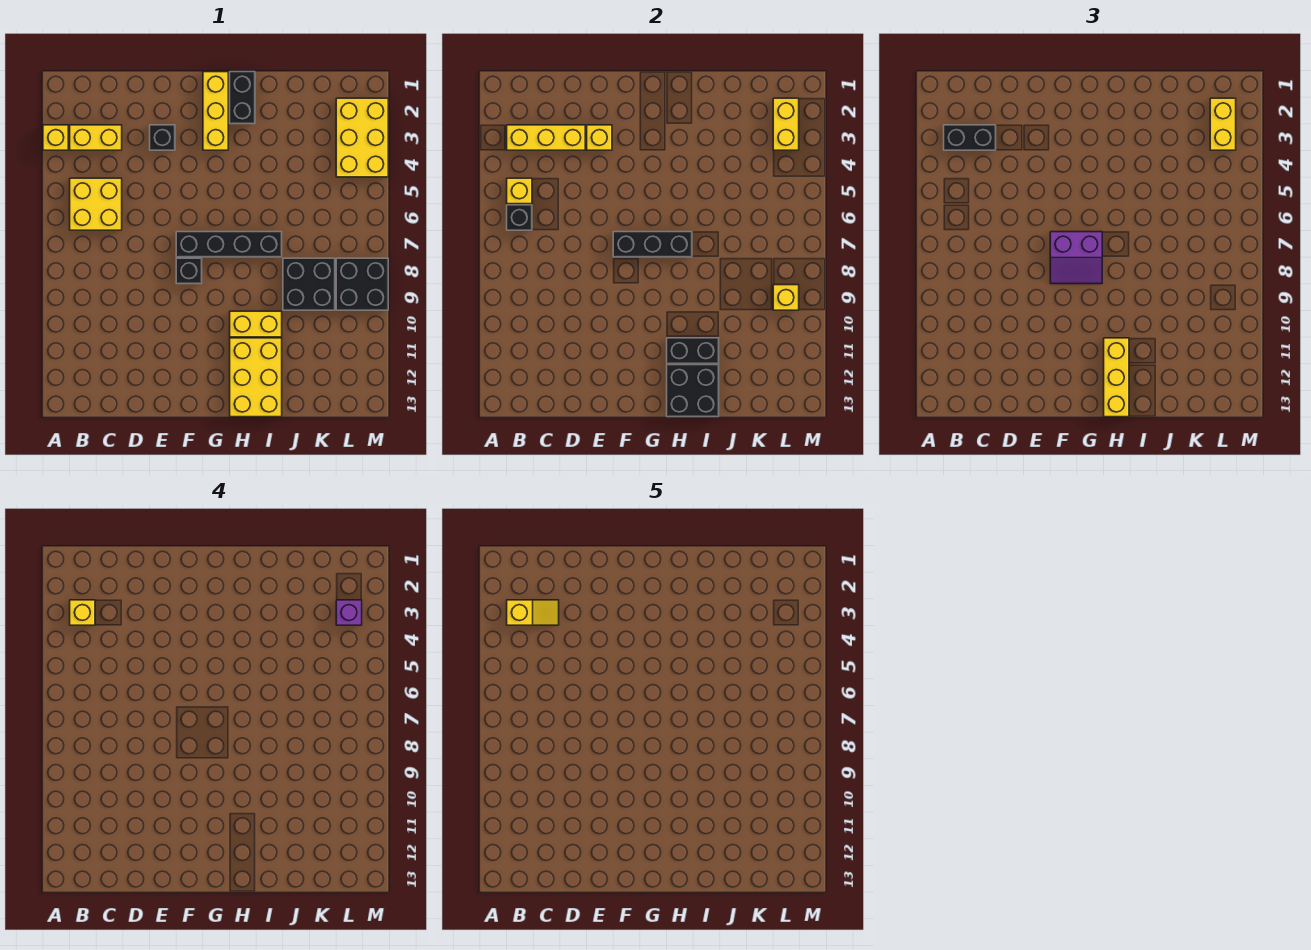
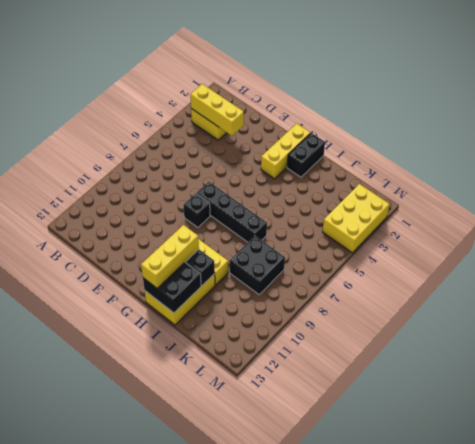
none -> yellow brick A3 level 1
none -> yellow brick B5:C6 level 1
none -> black brick E3 level 1

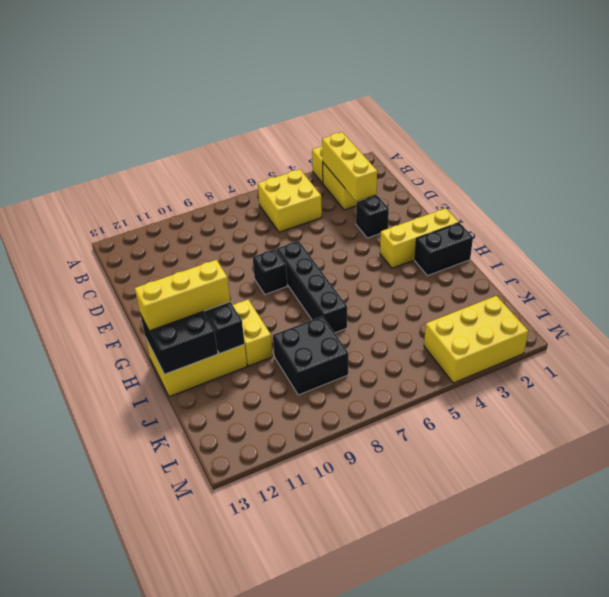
none -> black brick L8:M9 level 1
none -> yellow brick B5 level 2
none -> black brick B6 level 2

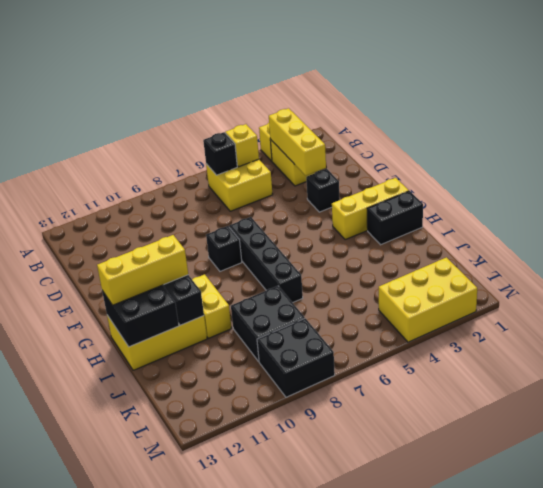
none -> yellow brick E3 level 2
none -> black brick F7:H7 level 2
none -> yellow brick L2:L3 level 2

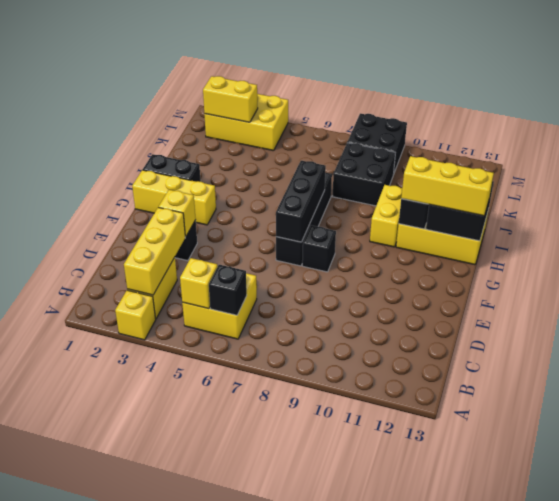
none -> yellow brick L9 level 2
none -> black brick B3:C3 level 3
none -> purple slope F7:G8 level 3 top 7

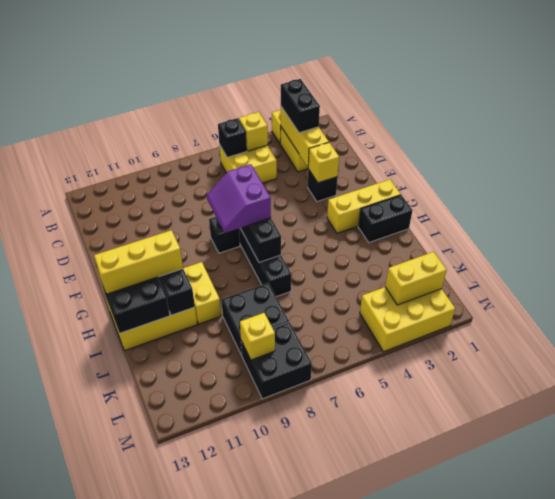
none -> yellow brick L2:L3 level 3
none -> yellow brick B3 level 4
none -> purple brick L3 level 4

